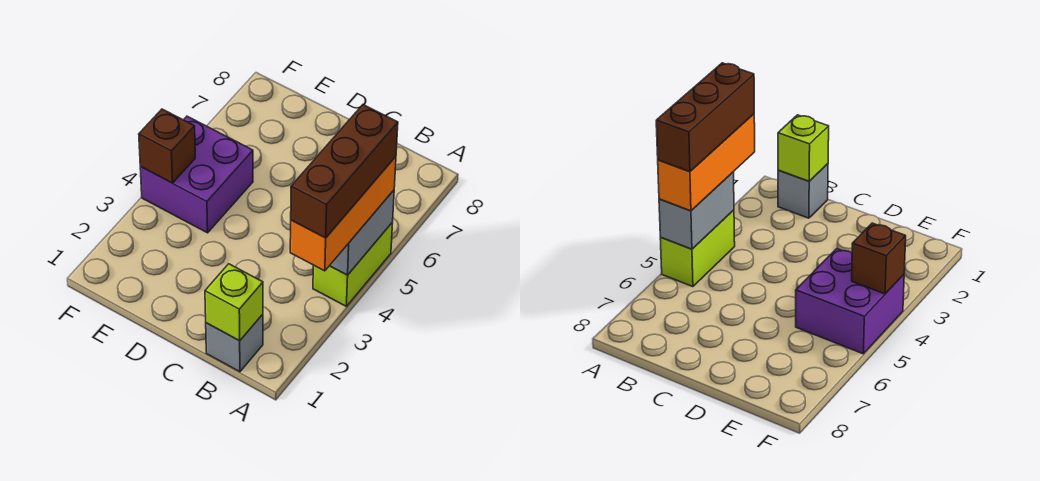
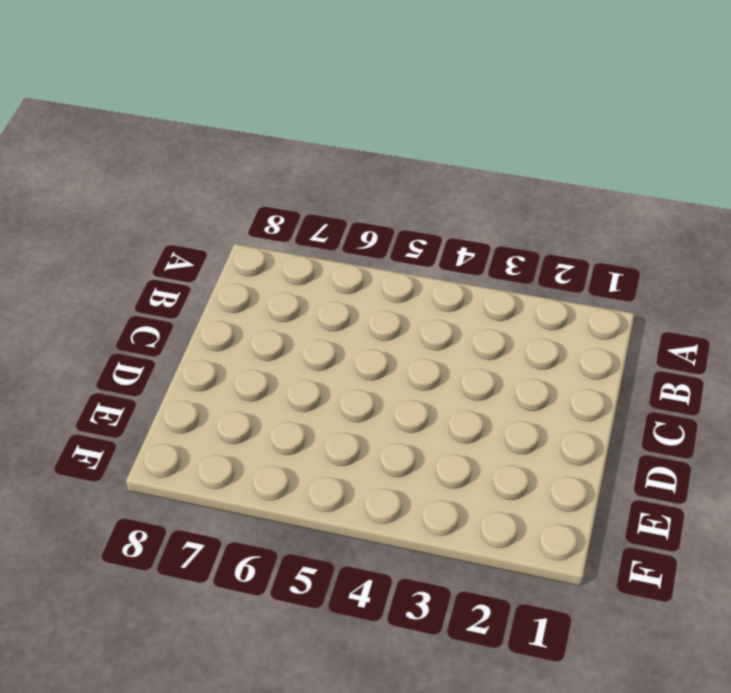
none -> lime brick A4:A5 level 1
none -> grey brick B1 level 1

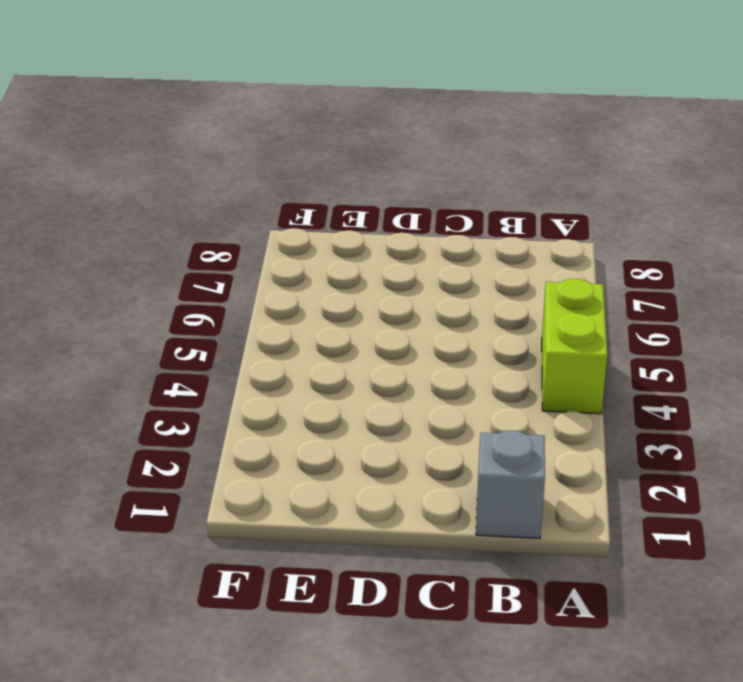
none -> purple brick E4:F5 level 1
none -> grey brick A4:A5 level 2

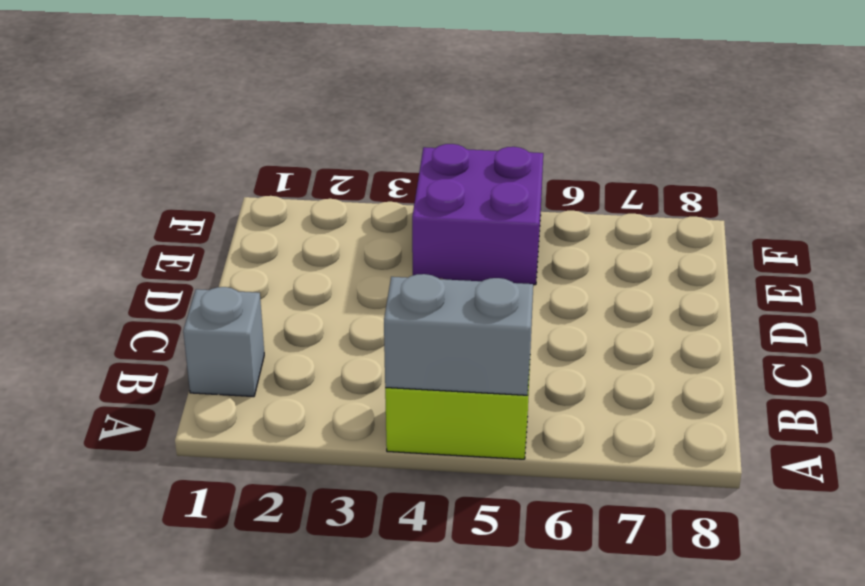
none -> lime brick B1 level 2
none -> brown brick F4 level 2

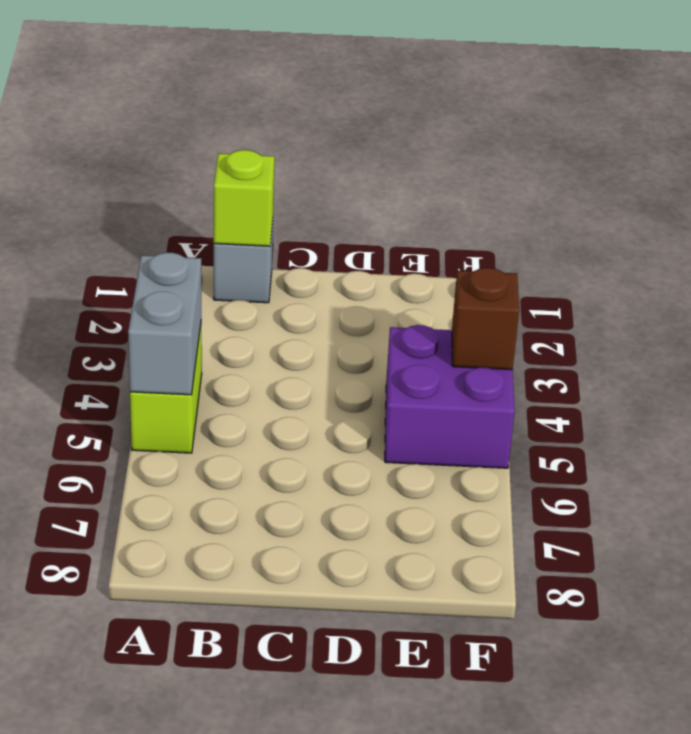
none -> orange brick A3:A5 level 3
none -> brown brick A3:A5 level 4

